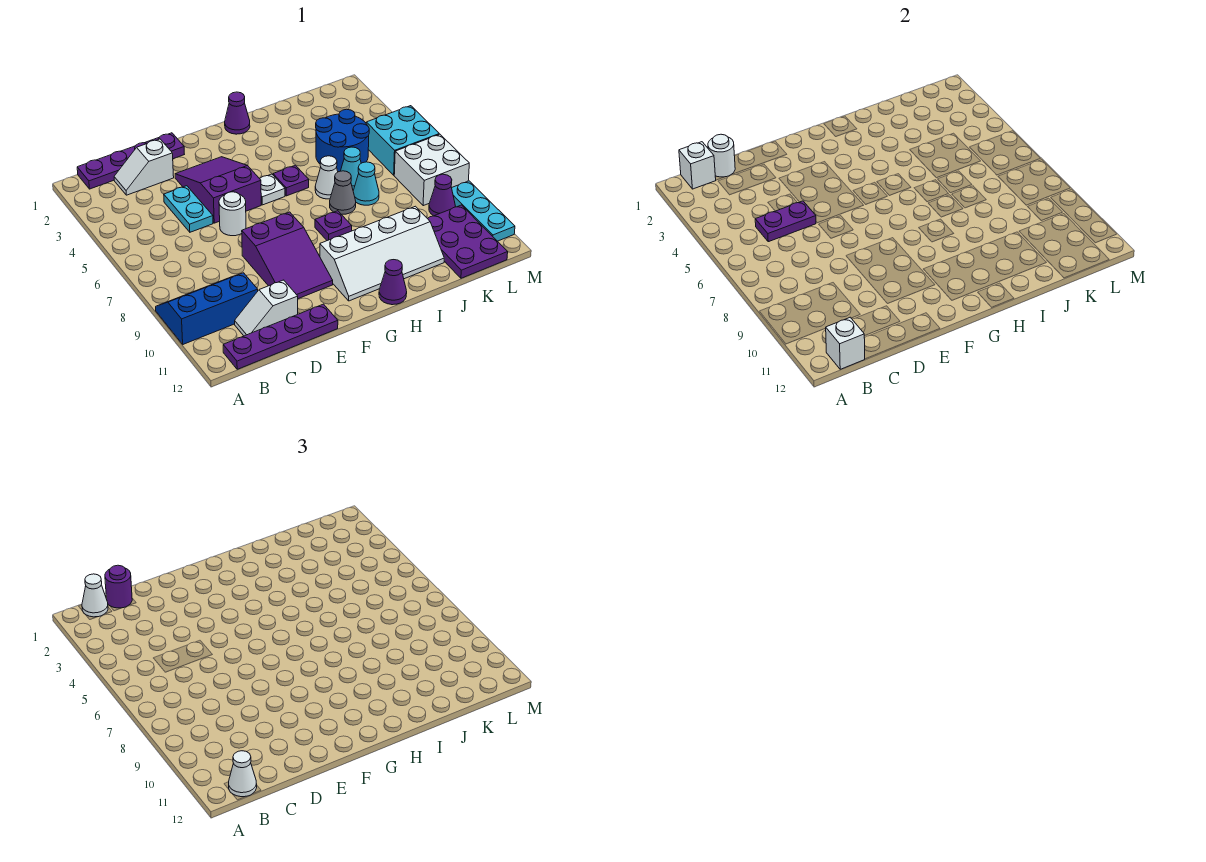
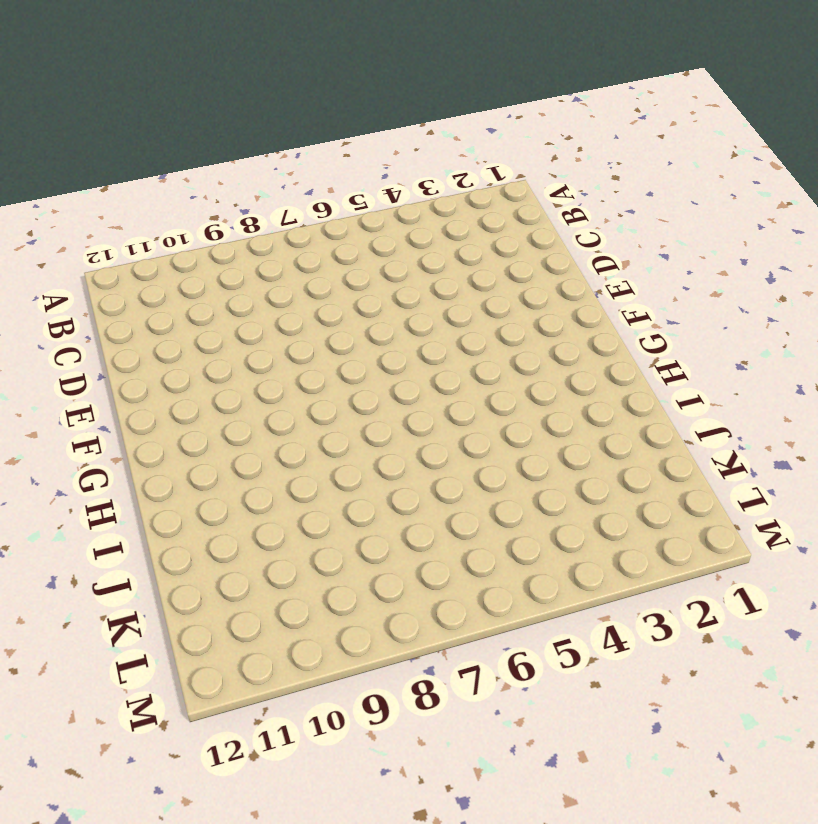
none -> blue slope A9:C10 level 1 top 10
none -> purple plate B1:E1 level 1
none -> purple plate B12:E12 level 1
none -> white slope C2:D2 level 1 top D

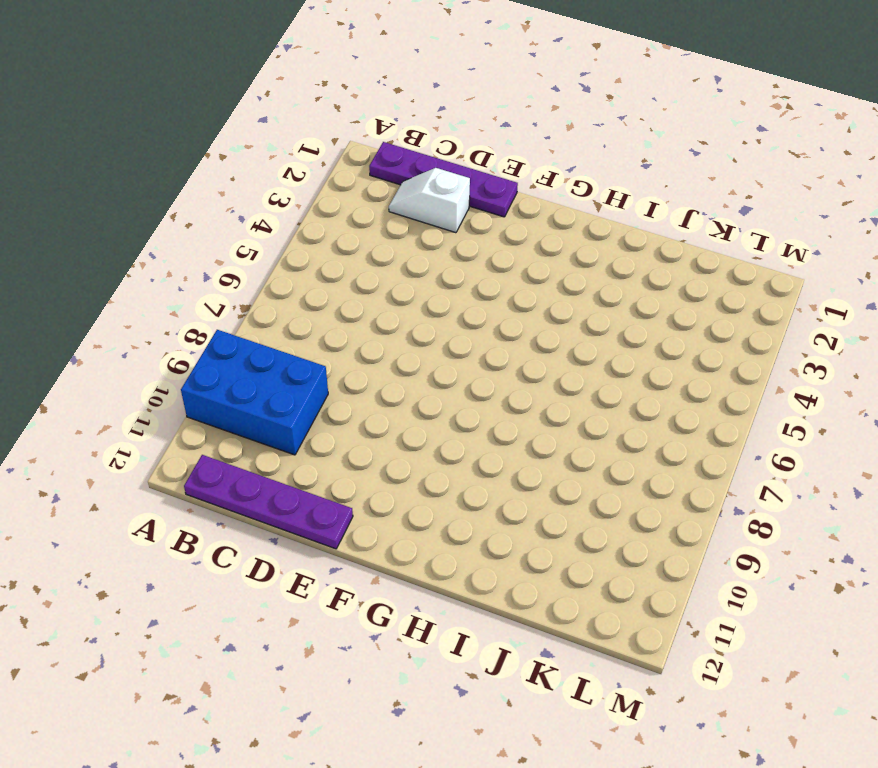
blue brick A9:C10 level 1 -> blue slope A9:C10 level 1 top 10
none -> white slope C11:D11 level 1 top D
none -> cyan plate D4:D5 level 1
none -> purple slope E3:F5 level 1 top 5
none -> white round brick E6 level 1

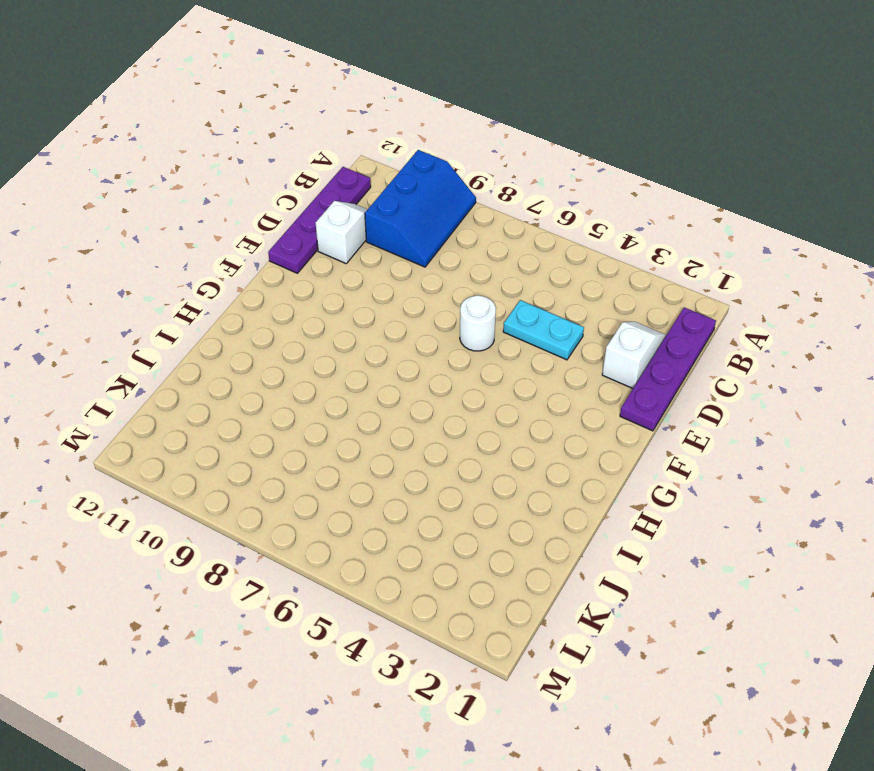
none -> purple slope E3:F5 level 1 top 5
none -> purple slope E8:F10 level 1 top 8
none -> white plate G5 level 1
none -> white slope G10:J11 level 1 top 10

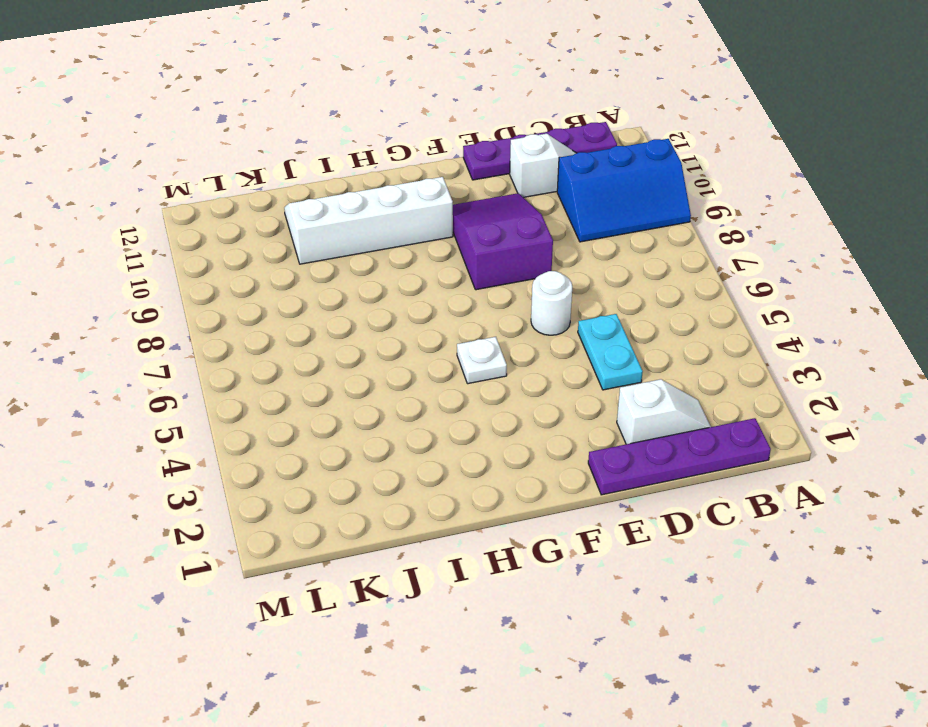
none -> purple slope E3:F5 level 1 top 5
none -> purple cone H1 level 1
none -> purple plate H5 level 1
none -> purple plate H8 level 1

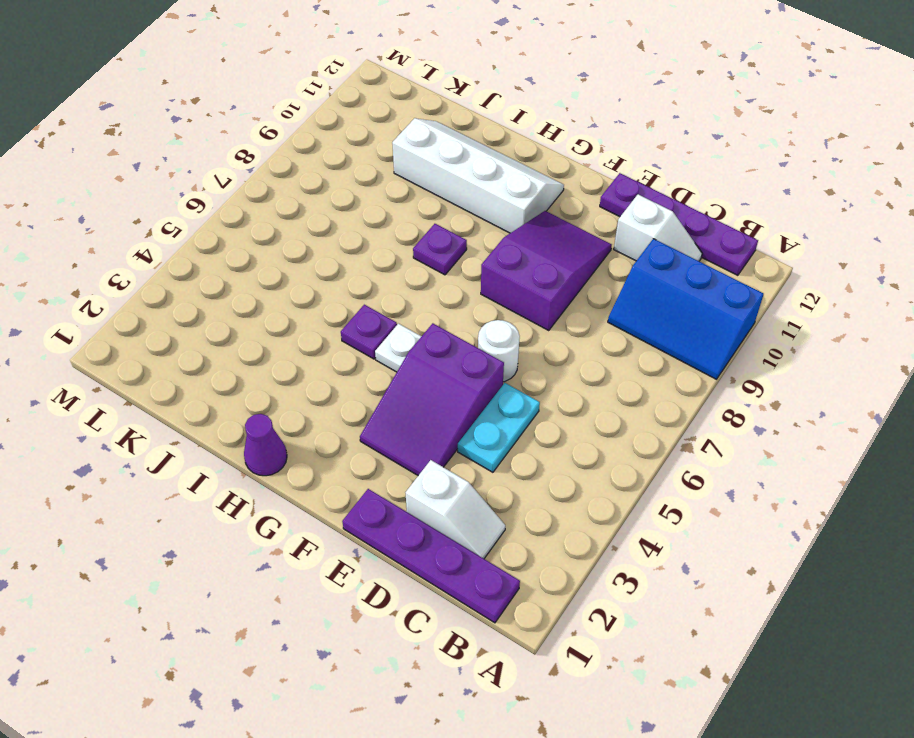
none -> purple cone H12 level 1
none -> white cone I6 level 1
none -> grey cone I7 level 1
none -> blue round brick J4:K5 level 1

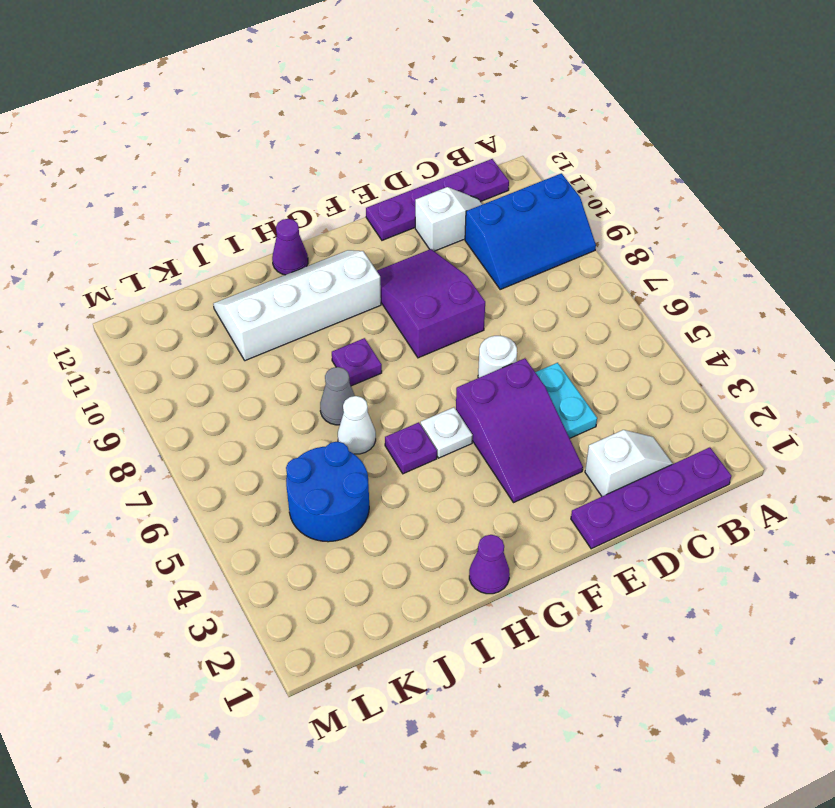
none -> cyan cone J6 level 1
none -> cyan cone J7 level 1
none -> purple plate K10:L12 level 1
none -> cyan brick L5:M6 level 1

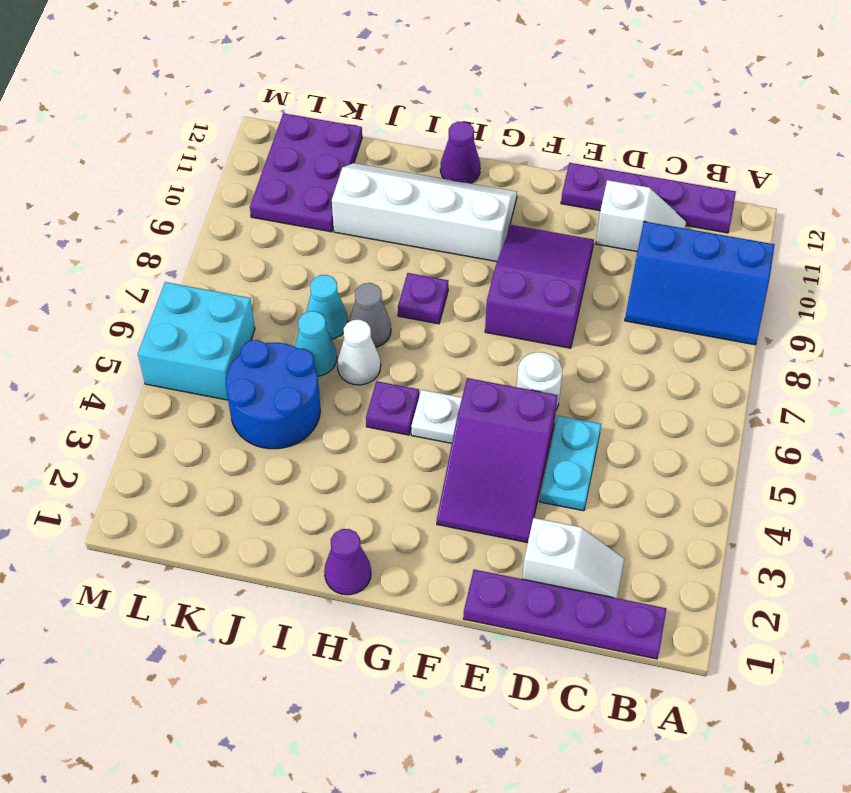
none -> white brick L7:M8 level 1
none -> purple cone L9 level 1
none -> cyan plate M9:M11 level 1
none -> white brick B1 level 2

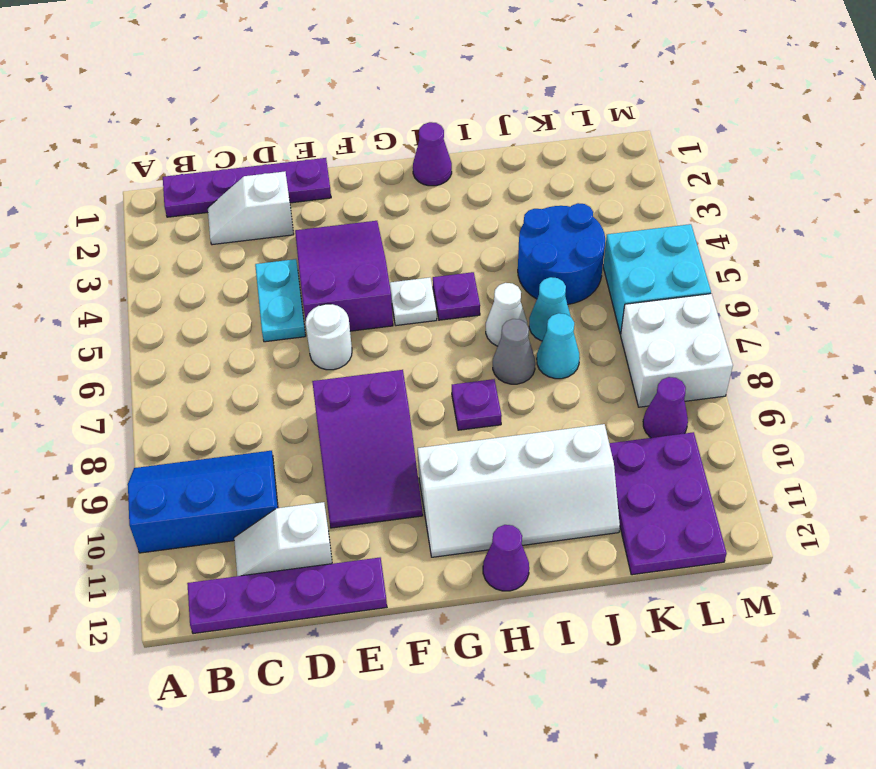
none -> cyan plate M9:M11 level 1
none -> white brick B1 level 2
none -> white brick B12 level 2
none -> white round brick C1 level 2

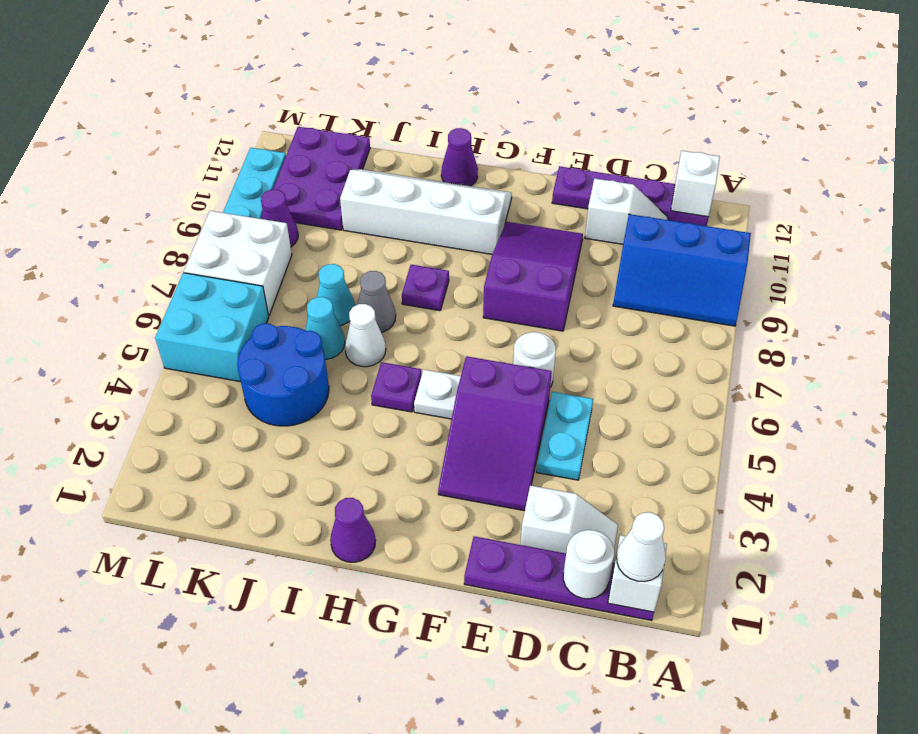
none -> purple plate C5:D5 level 2
none -> white cone B12 level 3
none -> purple round brick C1 level 3

